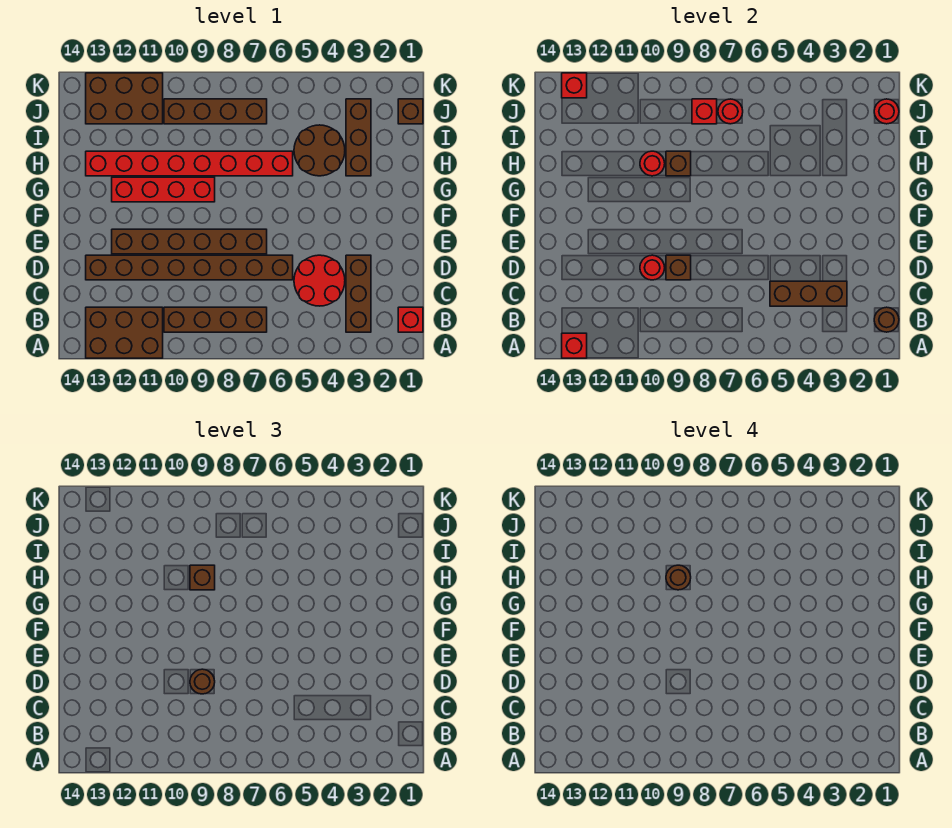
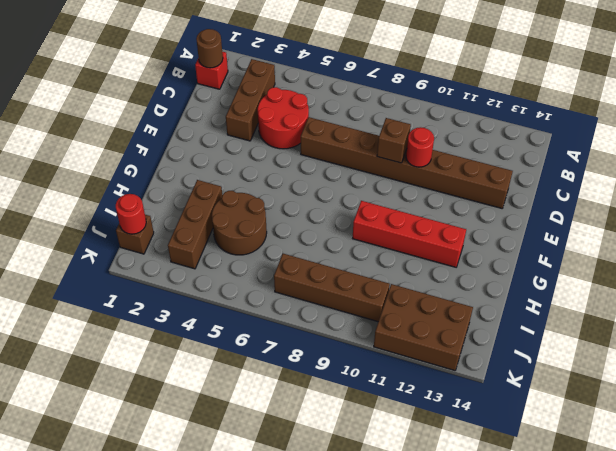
none -> brown brick A11:B13 level 1
none -> brown brick B7:B10 level 1
none -> brown brick E7:E12 level 1

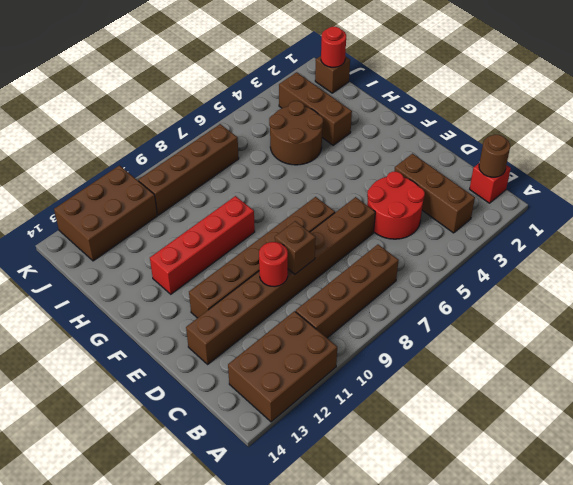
none -> red brick H6:H13 level 1
none -> red brick A13 level 2
none -> brown brick C3:C5 level 2

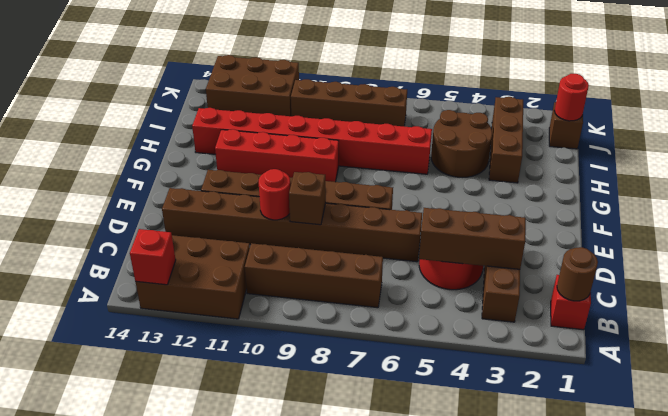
none -> brown brick H9 level 2
none -> red round brick H10 level 2
none -> red round brick J7 level 2

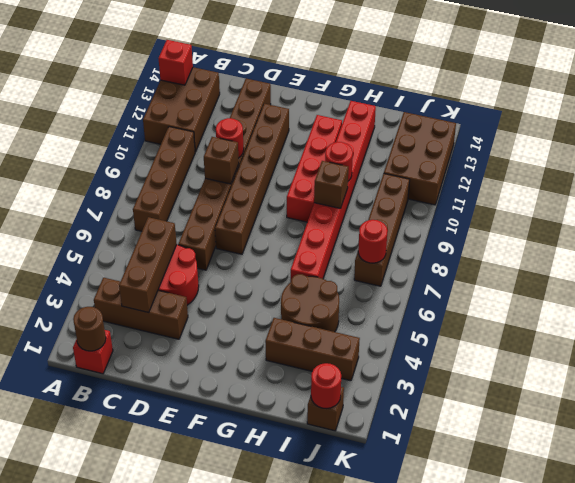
none -> red brick J8 level 2
none -> red brick K13 level 2
none -> brown round brick D9 level 3

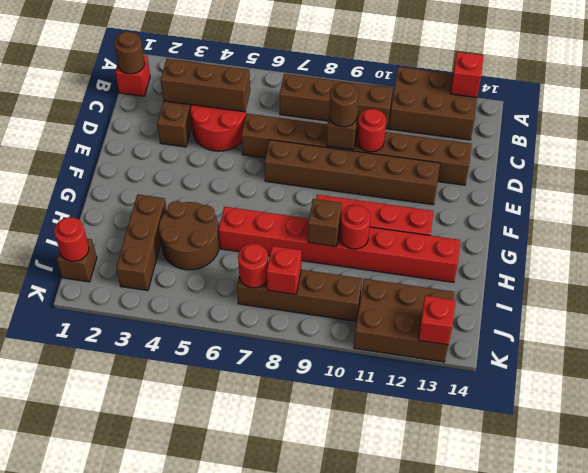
none -> brown brick H9 level 3
none -> brown round brick H9 level 4

